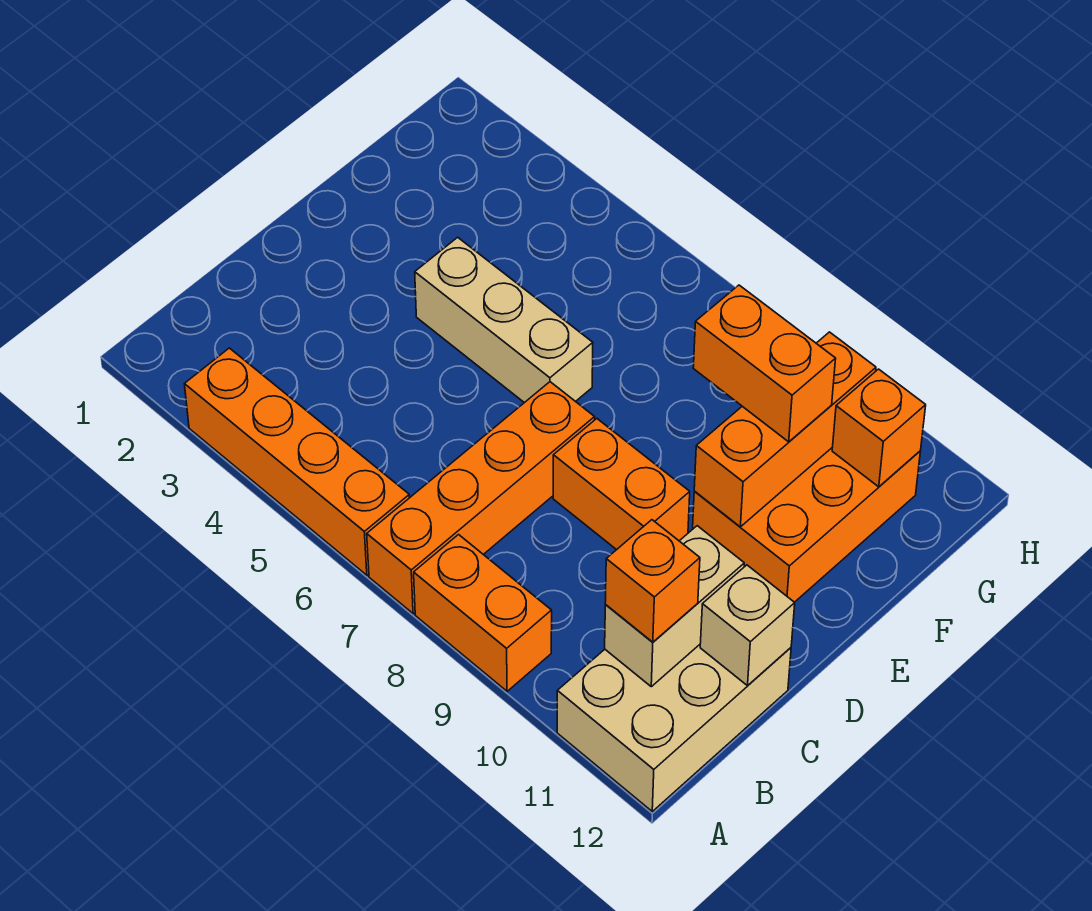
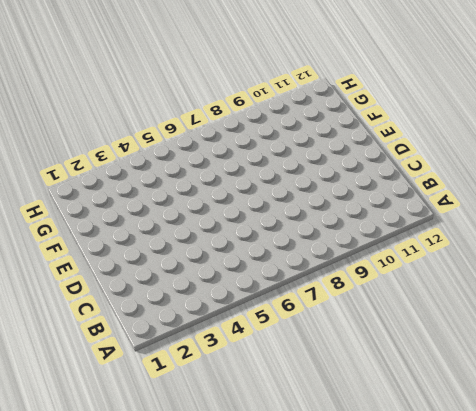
none -> orange brick A3:A6 level 1
none -> orange brick A7:D7 level 1
none -> orange brick A8:A9 level 1

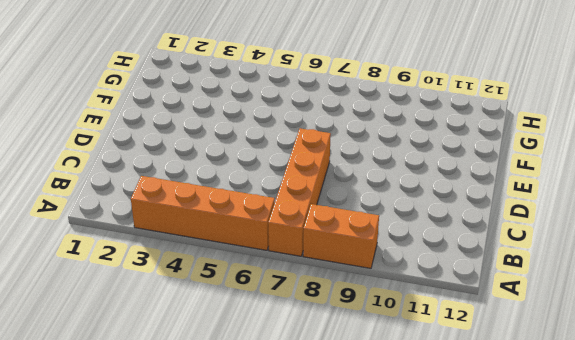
none -> tan brick A11:C12 level 1
none -> orange brick D8:D9 level 1
none -> tan brick E4:E6 level 1

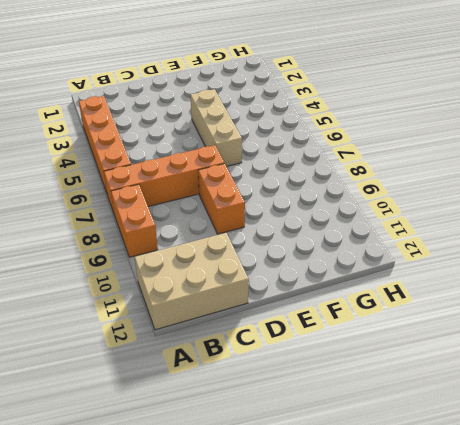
none -> orange brick E10:G11 level 1
none -> tan brick B11:C11 level 2
none -> tan brick C12 level 2

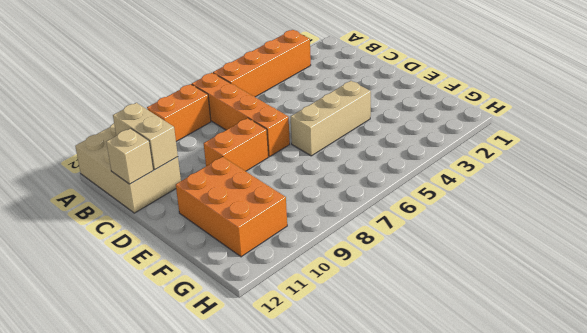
none -> orange brick E10:G10 level 2
none -> orange brick G11 level 2
none -> orange brick B11 level 3

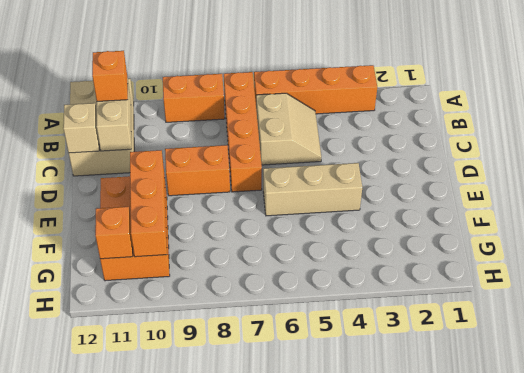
tan slope B5:C6 level 1 top 6 -> none
none -> orange brick F9:F10 level 3

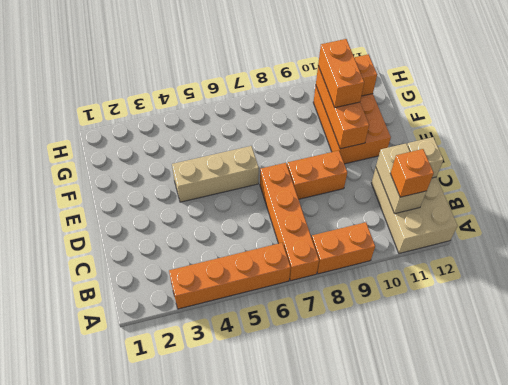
orange brick F10:G10 level 3 -> orange brick F9:F10 level 3

